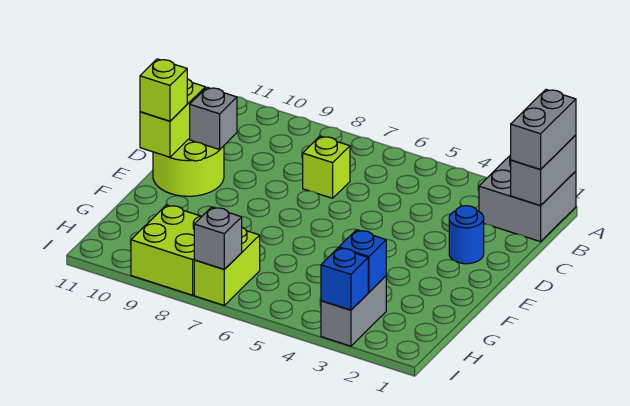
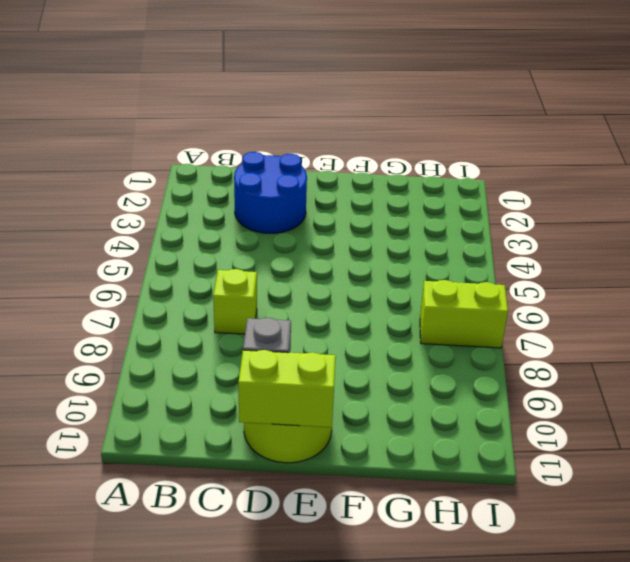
blue round brick C2:D3 level 1 -> blue round brick D2 level 1
none -> grey brick A1:B2 level 1
none -> grey brick H3:I3 level 1
none -> lime brick H8:I9 level 1

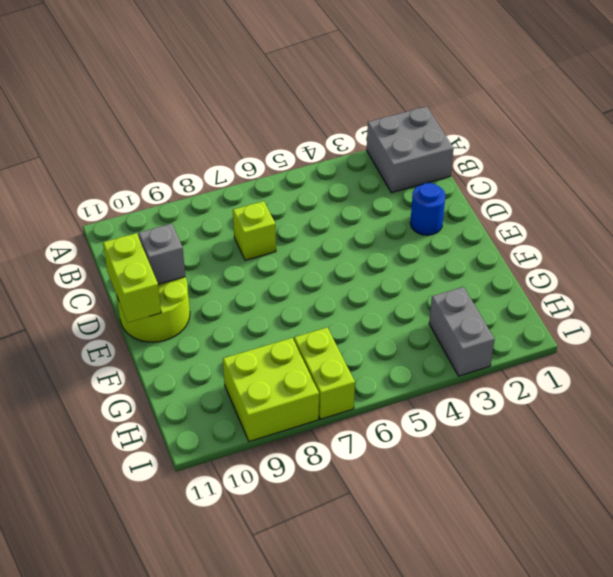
none -> grey brick A1:B1 level 2
none -> blue brick H3 level 2
none -> blue brick I3 level 2

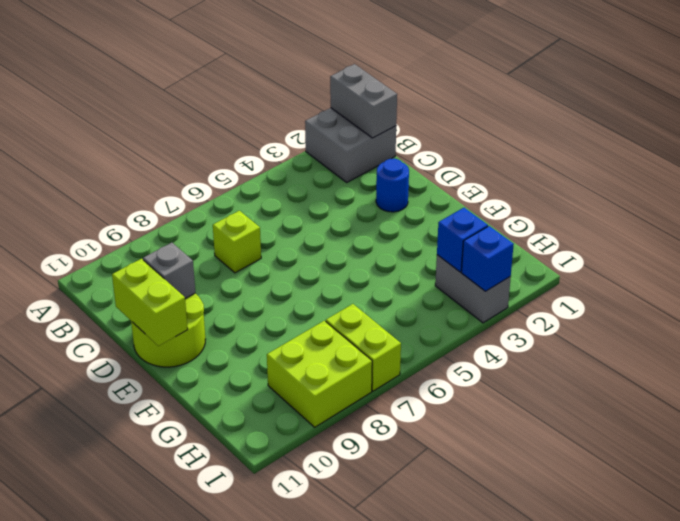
none -> grey brick I7 level 2
none -> grey brick A1:B1 level 3
none -> lime brick E11 level 3

